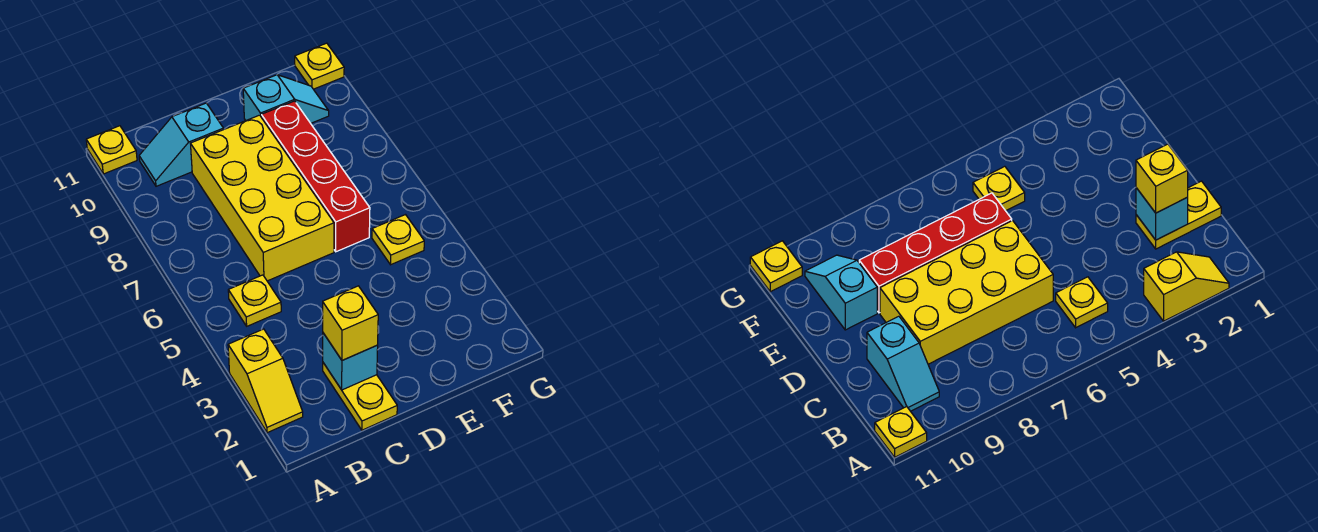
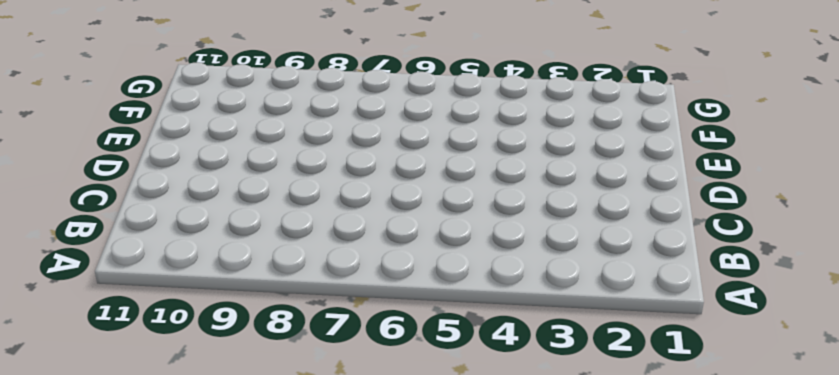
none -> yellow slope A2:A3 level 1 top 3
none -> yellow plate A11 level 1
none -> yellow plate B5 level 1

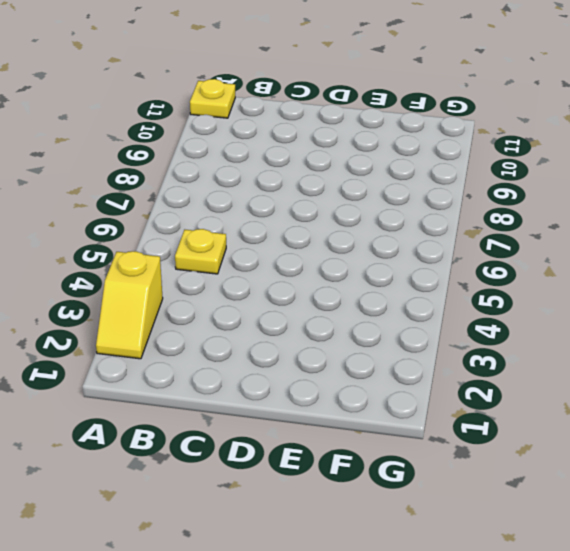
none -> cyan slope B10:C10 level 1 top C
none -> yellow plate C1:C2 level 1
none -> yellow brick C6:D9 level 1

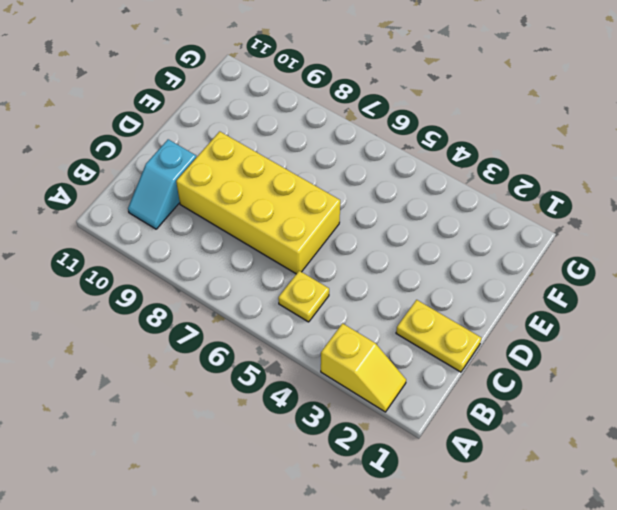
none -> yellow plate A11 level 1
none -> red brick E6:E9 level 1
none -> cyan slope E10:F10 level 1 top E

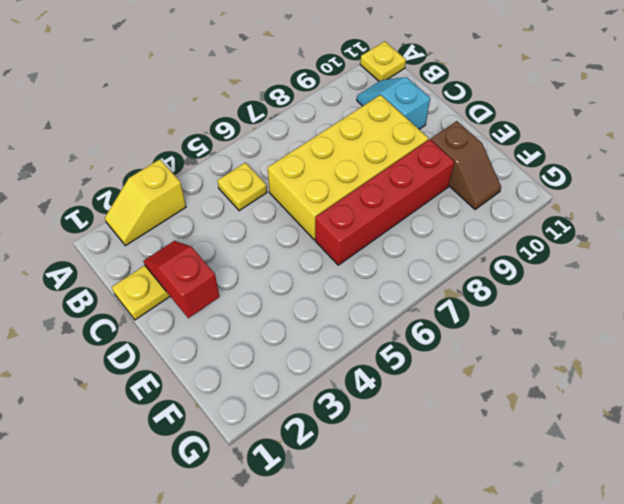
red slope C2:D2 level 2 top D -> cyan brick C2 level 2
brown slope E10:F10 level 1 top E -> cyan slope E10:F10 level 1 top E
none -> yellow plate F5 level 1
none -> yellow plate G11 level 1
none -> yellow brick C2 level 3

